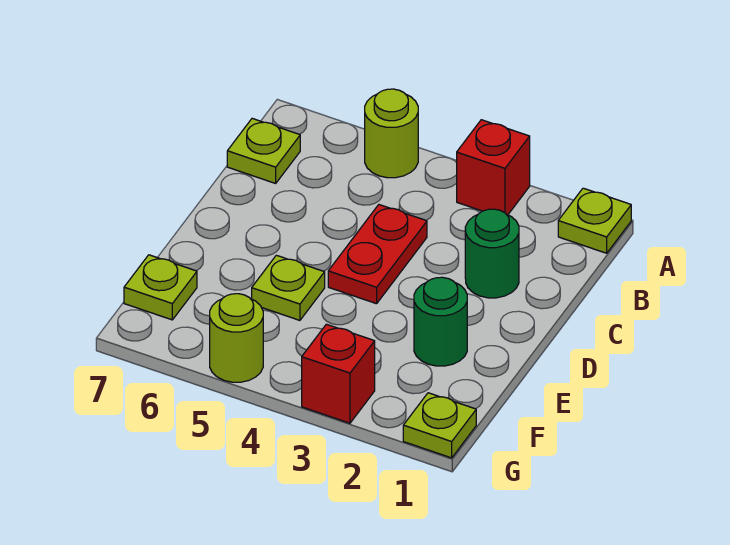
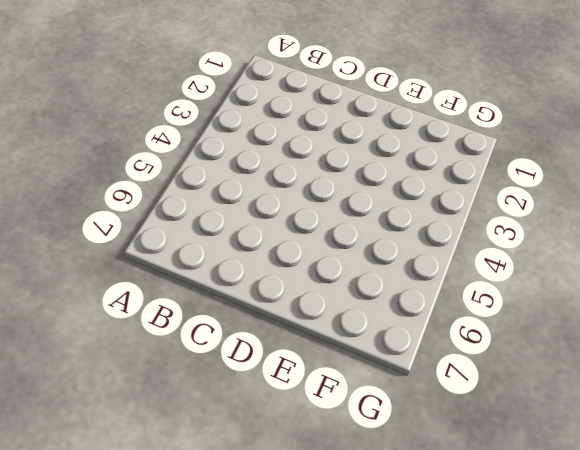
none -> lime plate A1 level 1
none -> red brick A3 level 1
none -> lime round brick A5 level 1

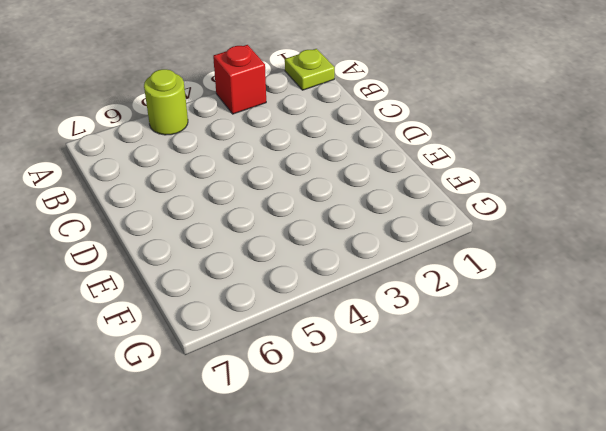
none -> lime plate B7 level 1
none -> green round brick C2 level 1
none -> red plate C4:D4 level 1

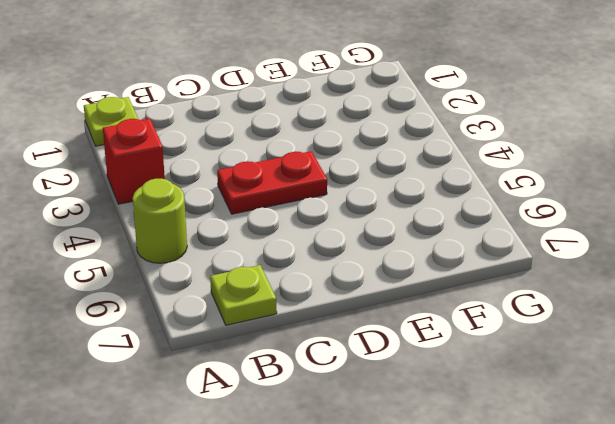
none -> green round brick C2 level 1
none -> green round brick E2 level 1
none -> lime plate E5 level 1

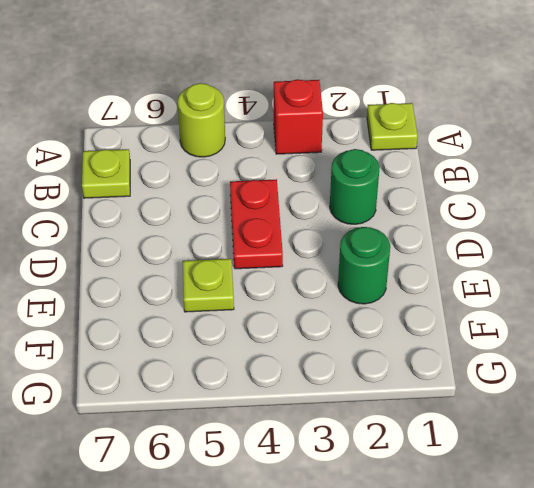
none -> lime plate F7 level 1
none -> lime plate G1 level 1
none -> red brick G3 level 1

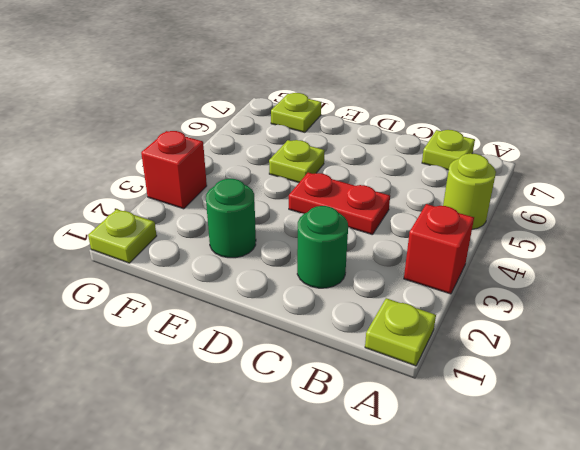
none -> lime round brick G5 level 1

